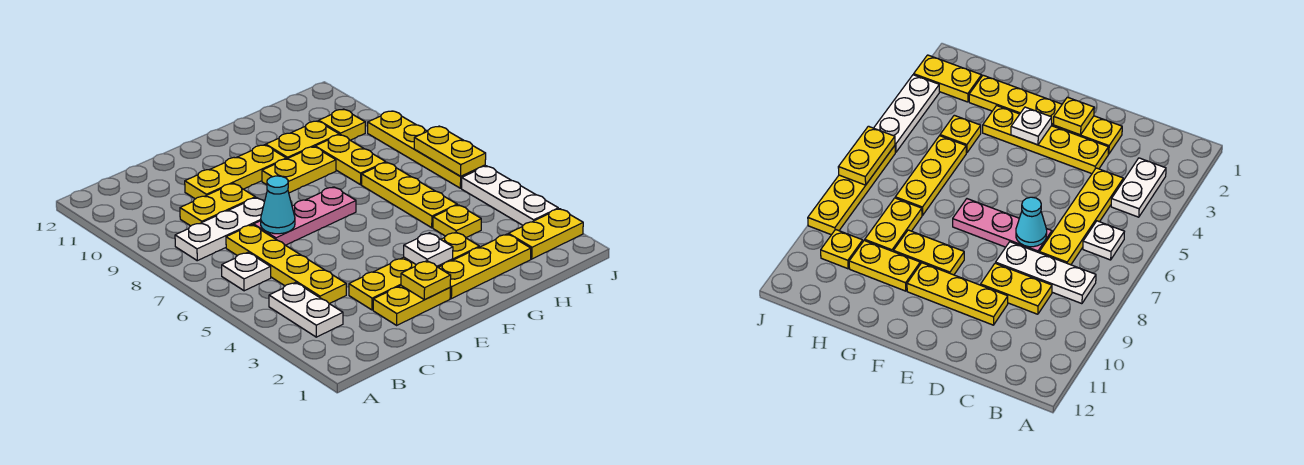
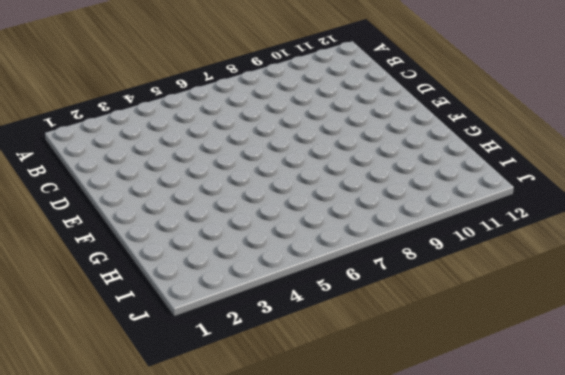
none -> white plate B3:B4 level 1
none -> white plate B6 level 1
none -> white plate B8:D8 level 1

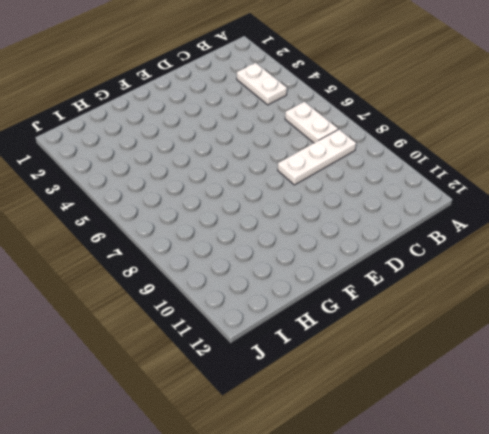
white plate B6:B7 level 1 -> white plate B6 level 1
none -> yellow plate C4:C7 level 1
none -> yellow plate C9:D9 level 1
none -> yellow plate D2:E2 level 1

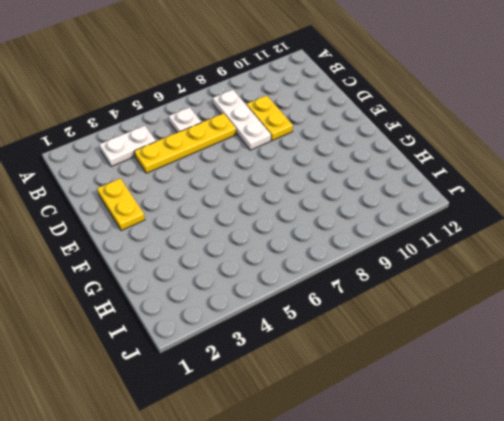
none -> yellow plate D3:G3 level 1
none -> pink plate D7:F7 level 1
none -> yellow plate D10:F10 level 1

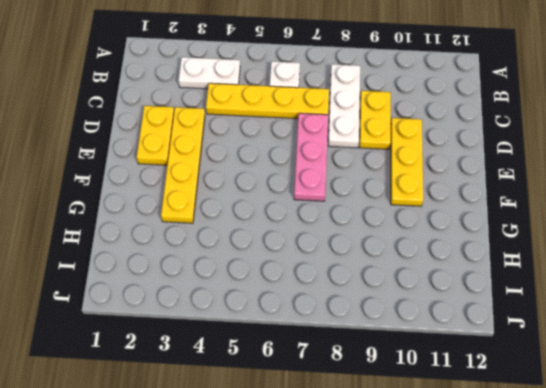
none -> yellow plate F2:H2 level 1
none -> yellow plate F9:G9 level 1
none -> yellow plate G10:H10 level 1

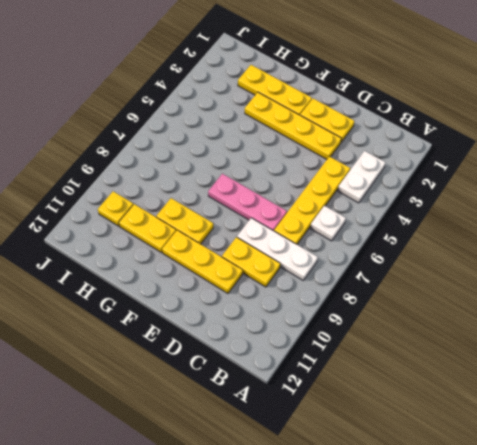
none -> yellow plate H4 level 1
none -> yellow plate H5:H7 level 1
none -> yellow plate H8:H9 level 1

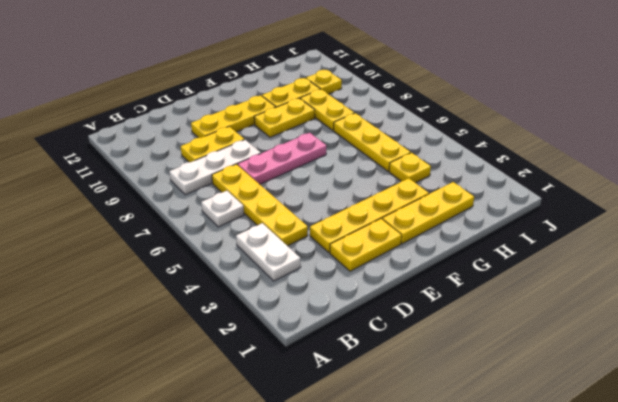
none -> yellow plate I2:J2 level 1
none -> white plate J3:J5 level 1
none -> yellow plate J6:J9 level 1

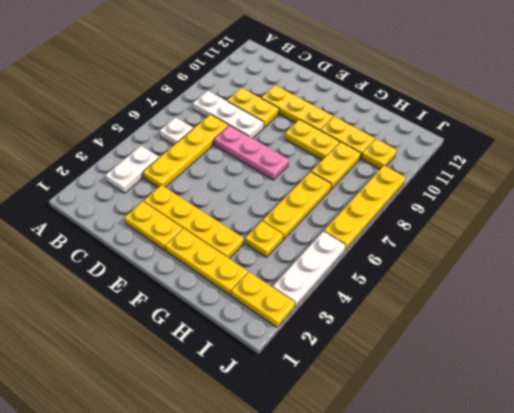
none -> cyan cone D7 level 2
none -> yellow plate E2 level 2
none -> white plate F3 level 2

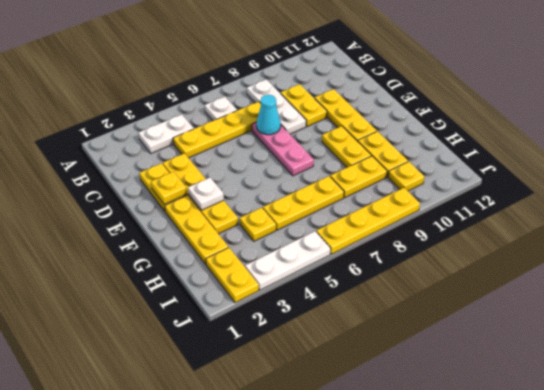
none -> yellow plate J6:J7 level 2

